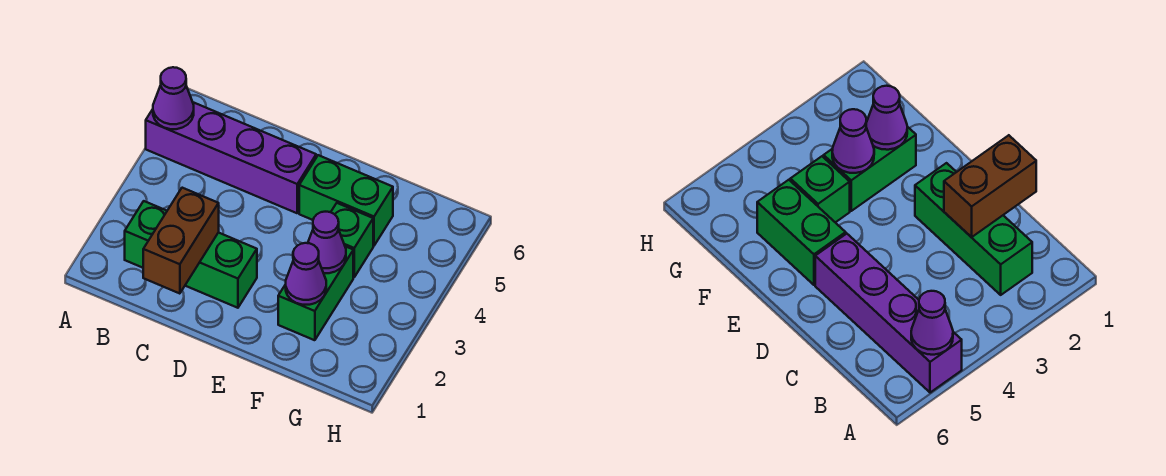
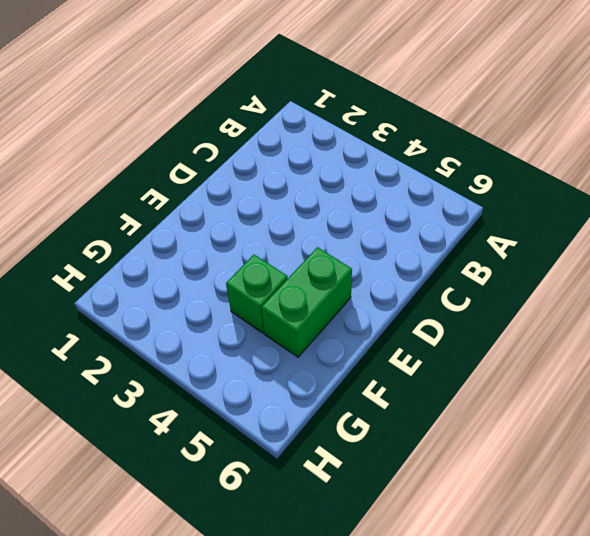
none -> purple brick A5:D5 level 1
none -> green brick B2:D2 level 1

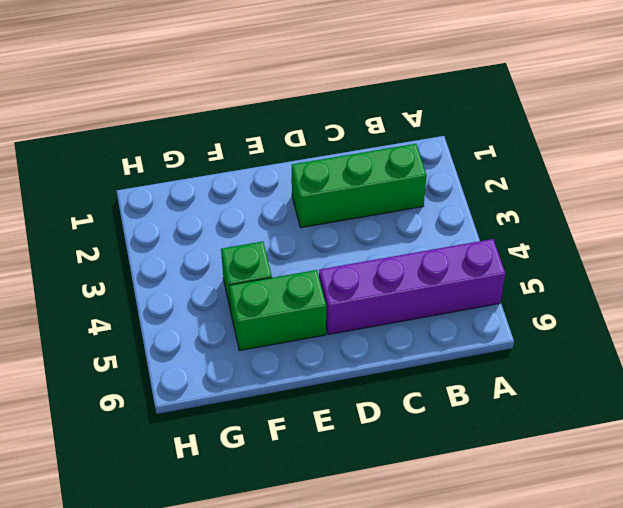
none -> green brick F2:F3 level 1
none -> purple cone A5 level 2

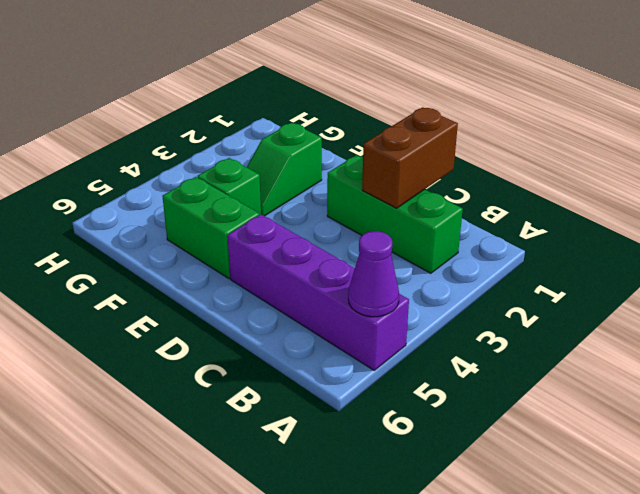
green slope F2:F3 level 1 top 2 -> green brick F2:F3 level 1
none -> purple cone F2 level 2
none -> purple cone F3 level 2

